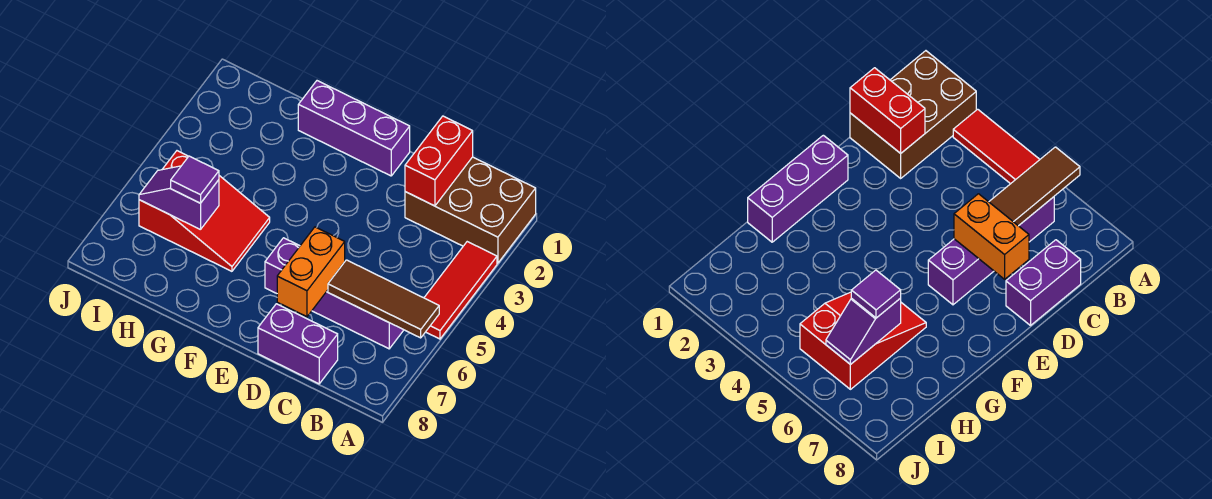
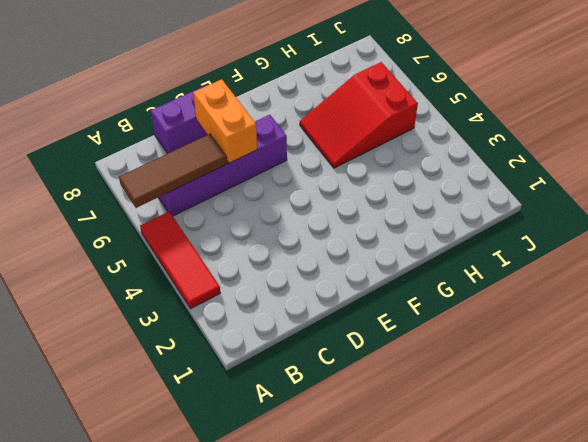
none -> brown brick A1:C2 level 1
none -> purple brick E1:G1 level 1

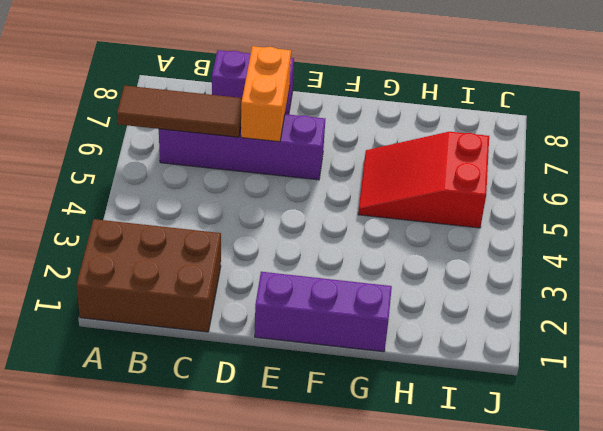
none -> red tile A3:A5 level 1
none -> red brick C1:C2 level 2

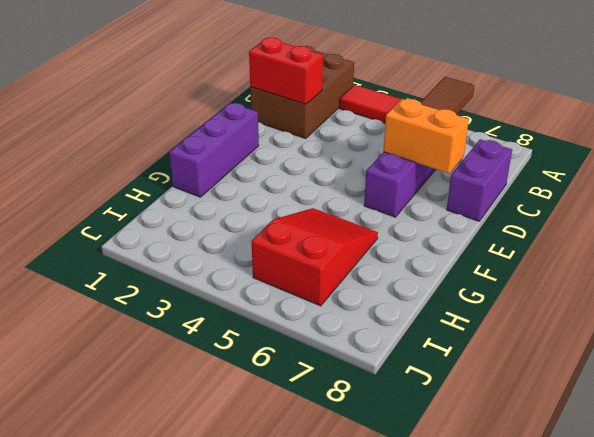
none -> purple slope H6:I6 level 2 top H
none -> purple tile H6 level 3

